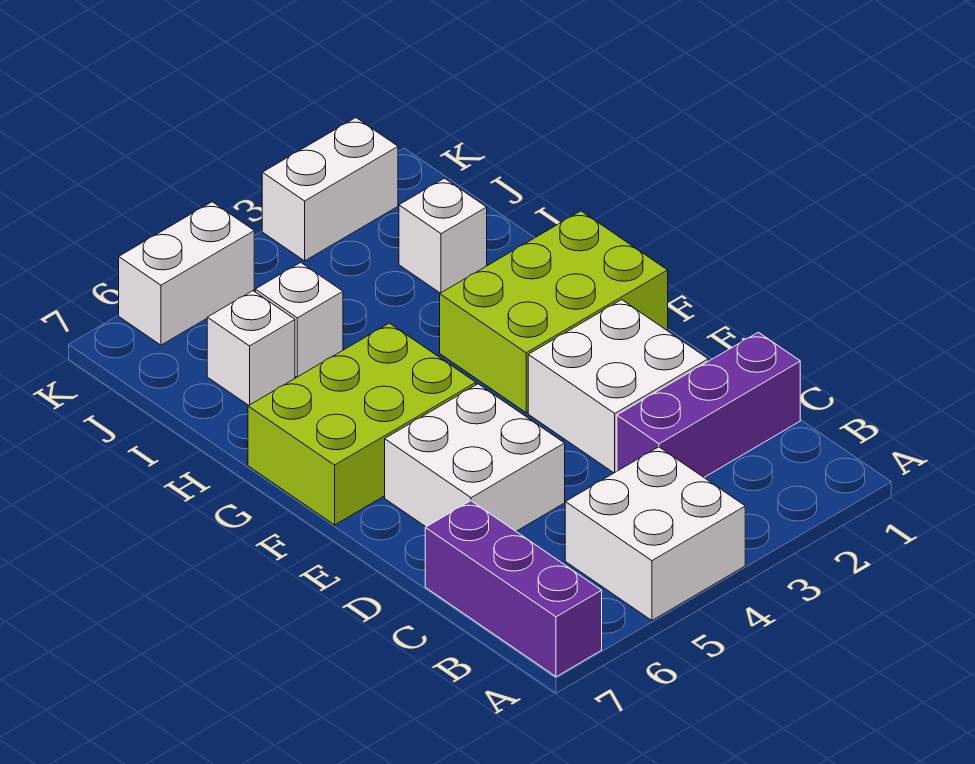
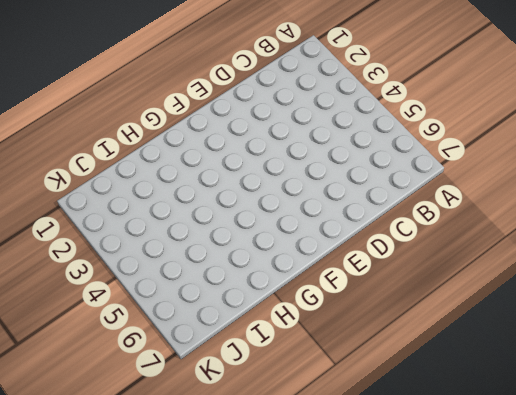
none -> white brick A4:B5 level 1
none -> purple brick A7:C7 level 1
none -> purple brick C1:C3 level 1

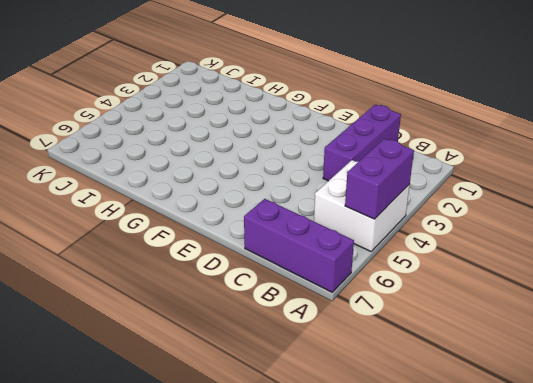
purple brick A4:A5 level 2 -> none
none -> white brick D2:E3 level 1
none -> white brick D5:E6 level 1
none -> lime brick F1:G3 level 1

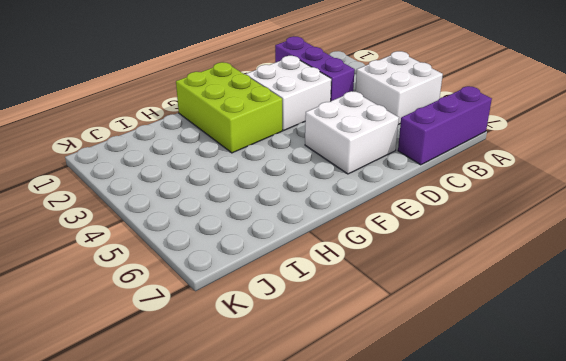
none -> lime brick F5:G7 level 1
none -> white brick I2 level 1
none -> white brick I5 level 1

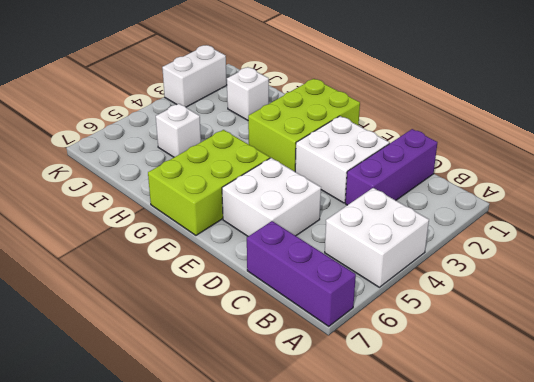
none -> white brick I6 level 1
none -> white brick K5:K6 level 1

